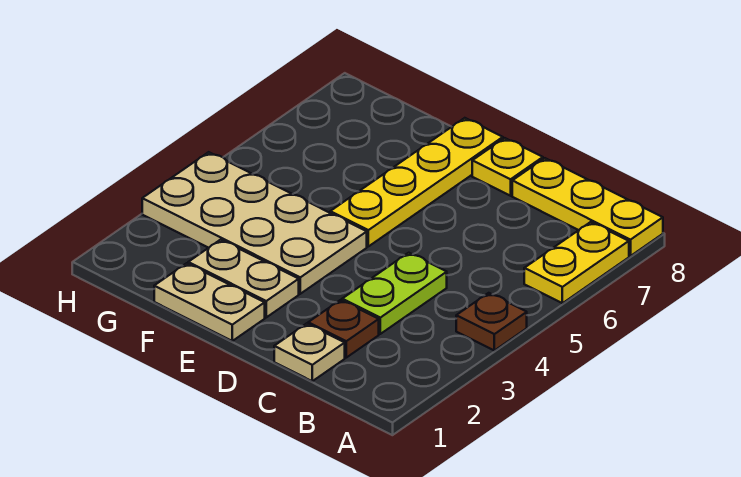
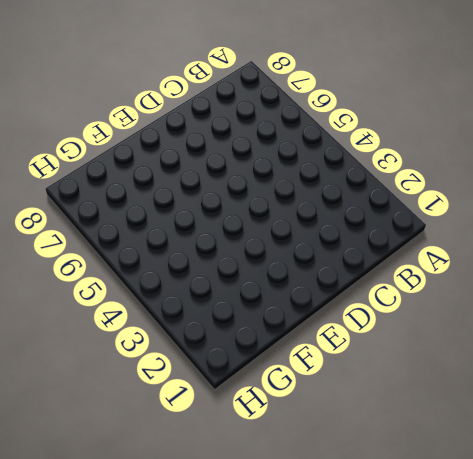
none -> brown plate A4 level 1
none -> yellow plate A6:A7 level 1

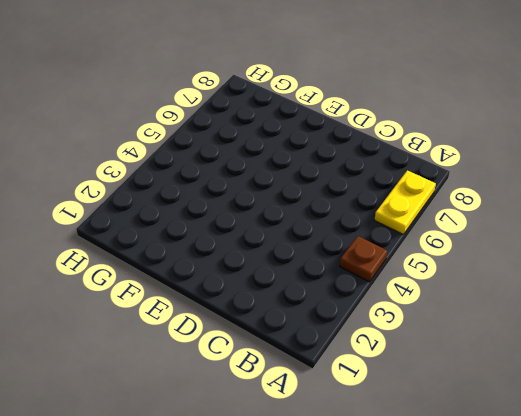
none -> yellow plate A8:C8 level 1
none -> tan plate C1 level 1

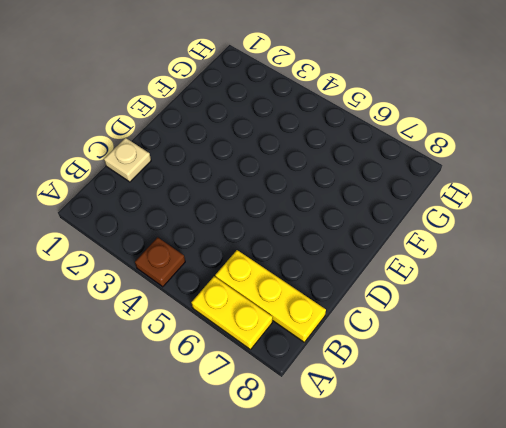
yellow plate B6:B8 level 1 -> yellow plate A8:C8 level 1
none -> brown plate C2 level 1
none -> lime plate C3:C4 level 1

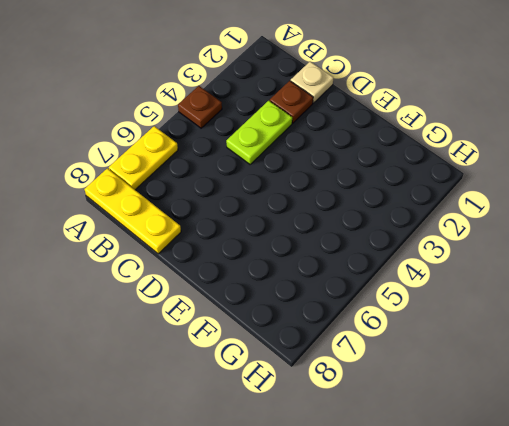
none -> yellow plate D8 level 1
none -> tan plate E1:F1 level 1

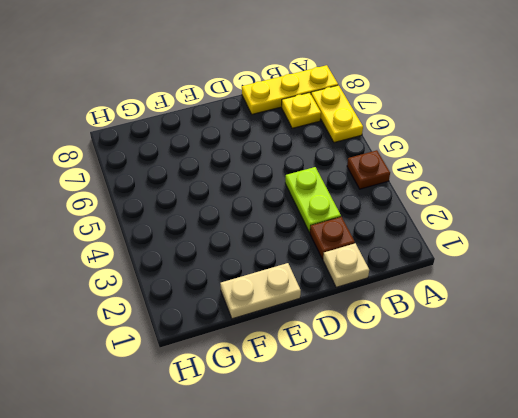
yellow plate B7 level 1 -> yellow plate D8 level 1
none -> tan plate E2:F2 level 1
none -> tan plate E3:H4 level 1

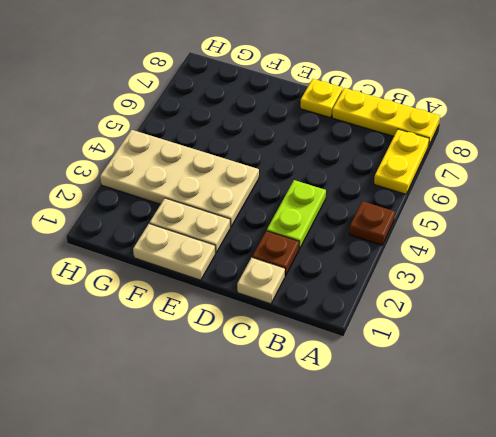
none -> yellow plate E5:E8 level 1

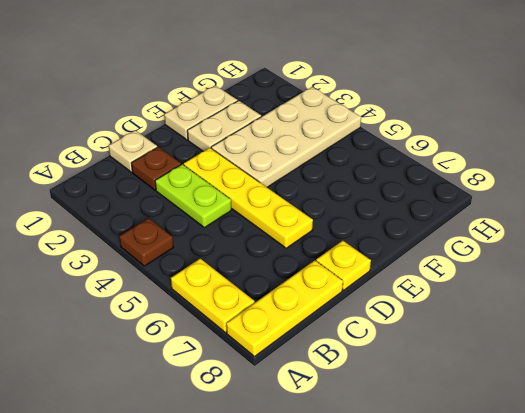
yellow plate D3:D6 level 1 -> yellow plate E5:E8 level 1

